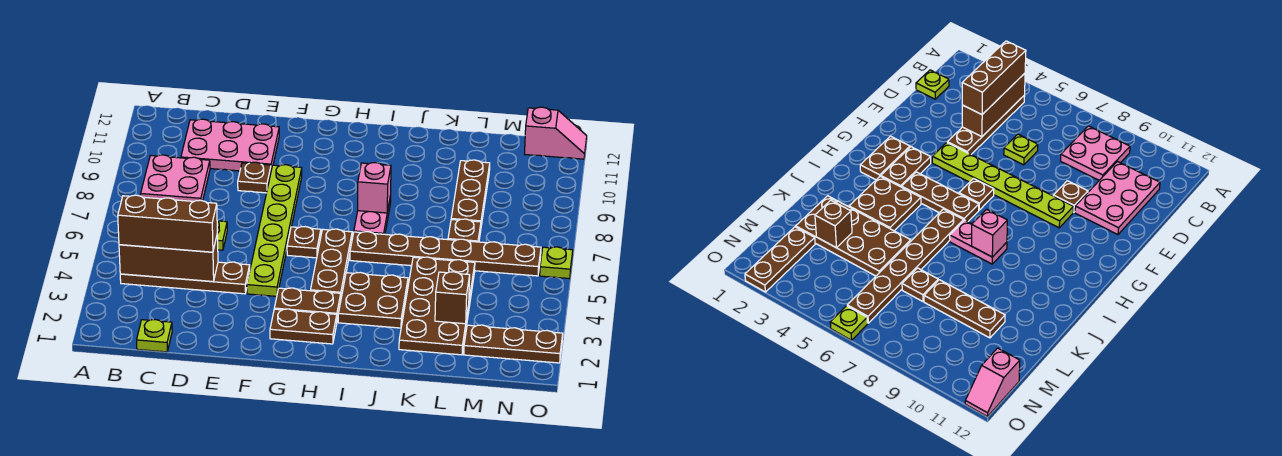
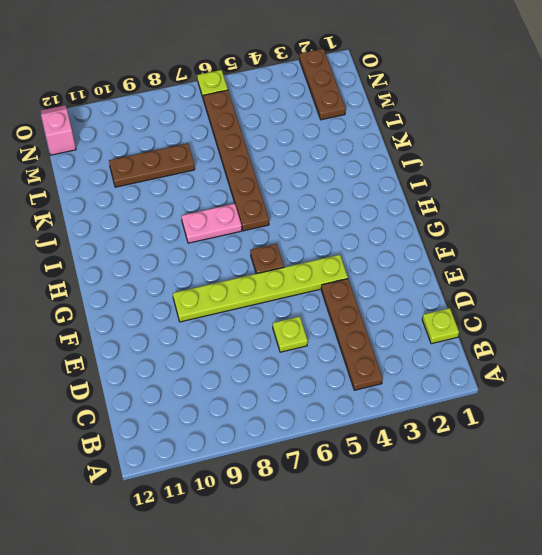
none -> pink plate B8:C9 level 1
none -> pink plate C10:E11 level 1
none -> brown plate E9 level 1

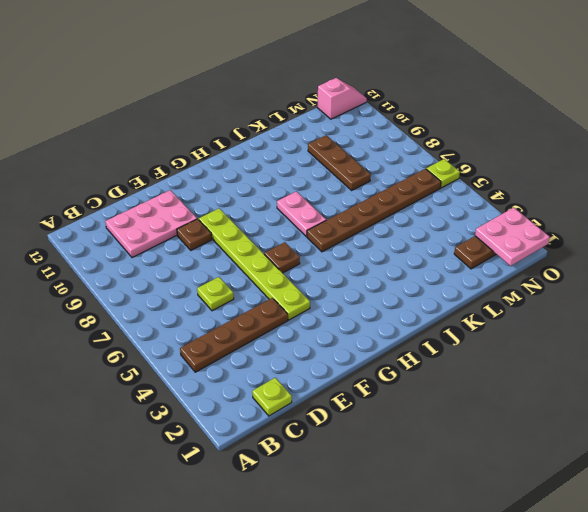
pink plate N1:O2 level 2 -> pink plate B8:C9 level 1
none -> brown plate G2:H2 level 1
none -> brown plate G3:H3 level 1
none -> brown plate H4:H6 level 1

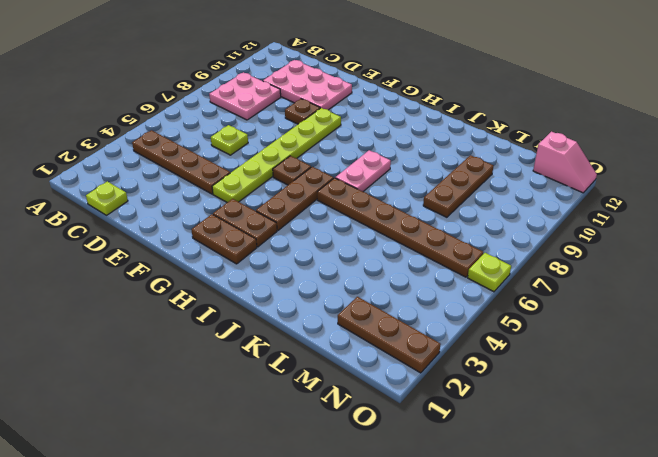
none -> brown plate I3:J4 level 1
none -> brown plate K2:L5 level 1
none -> brown plate L7 level 1

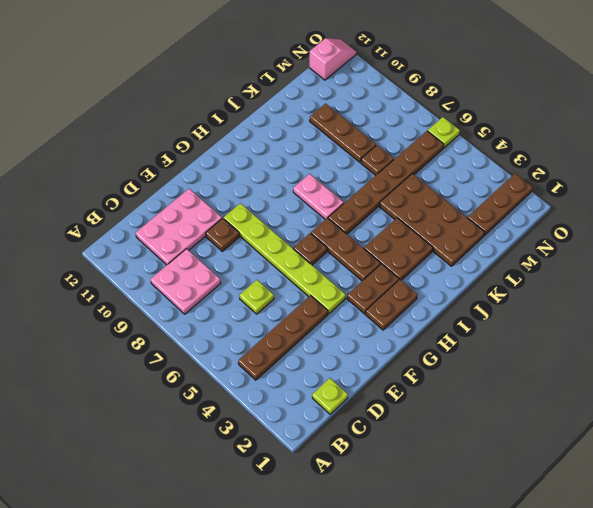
none -> brown brick B4:D4 level 2
none -> pink brick I8 level 2
none -> brown brick L3 level 2

